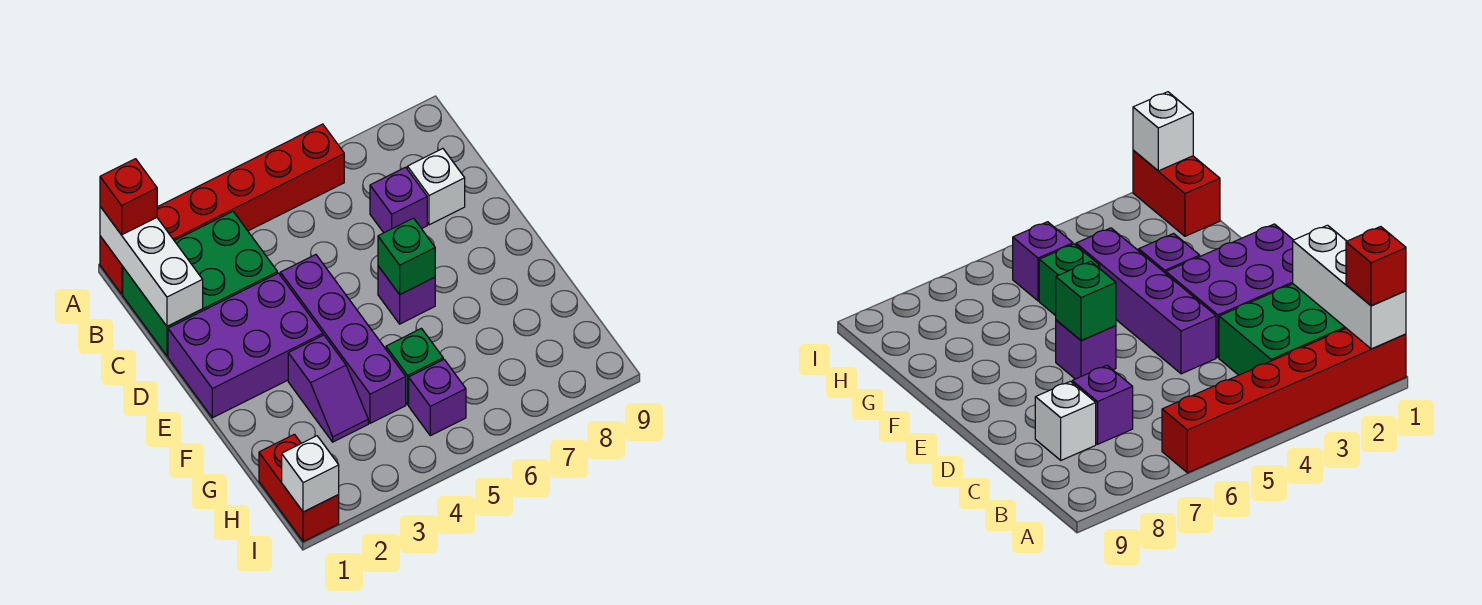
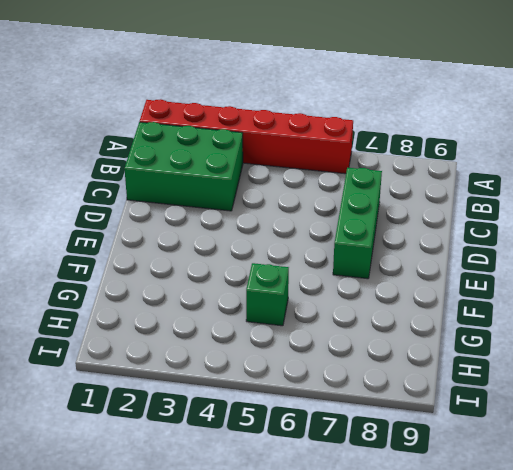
green brick C7:E7 level 1 -> purple brick C7 level 1
none -> white brick C8 level 1
none -> purple brick D1:E3 level 1
none -> purple brick D4:G4 level 1

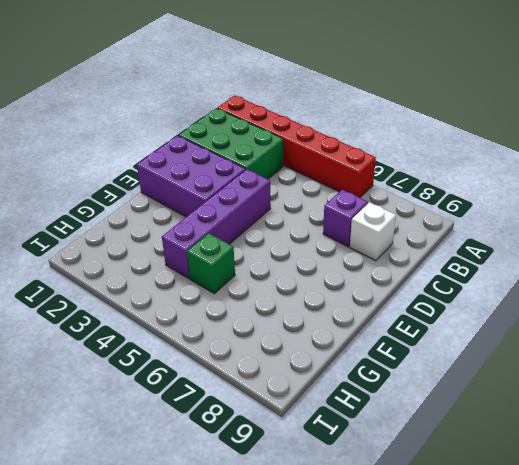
none -> purple brick E6 level 1
none -> purple slope F3:G3 level 1 top F
none -> red brick H1:I1 level 1

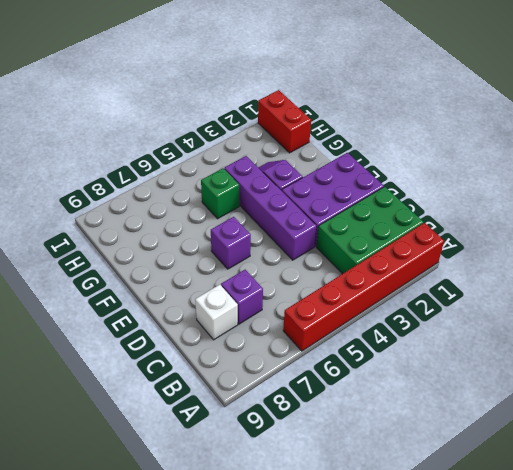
none -> purple brick H5 level 1
none -> white brick A1:C1 level 2
none -> green brick E6 level 2

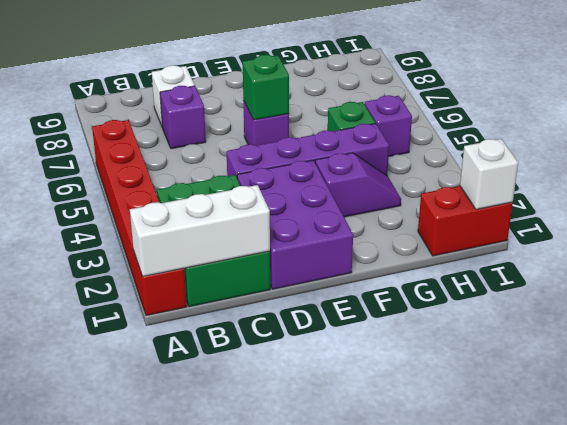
none -> red brick A1 level 3

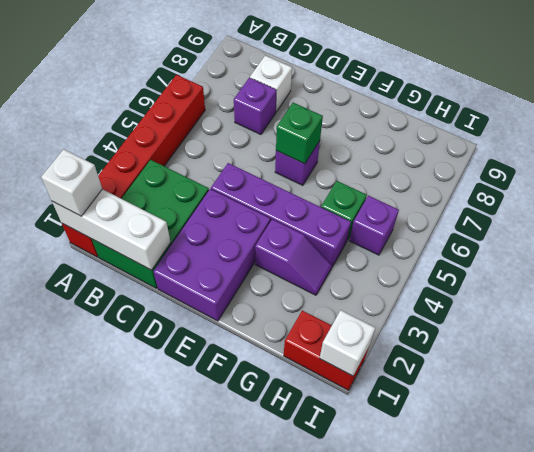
white brick A1 level 3 -> red brick A1 level 3

